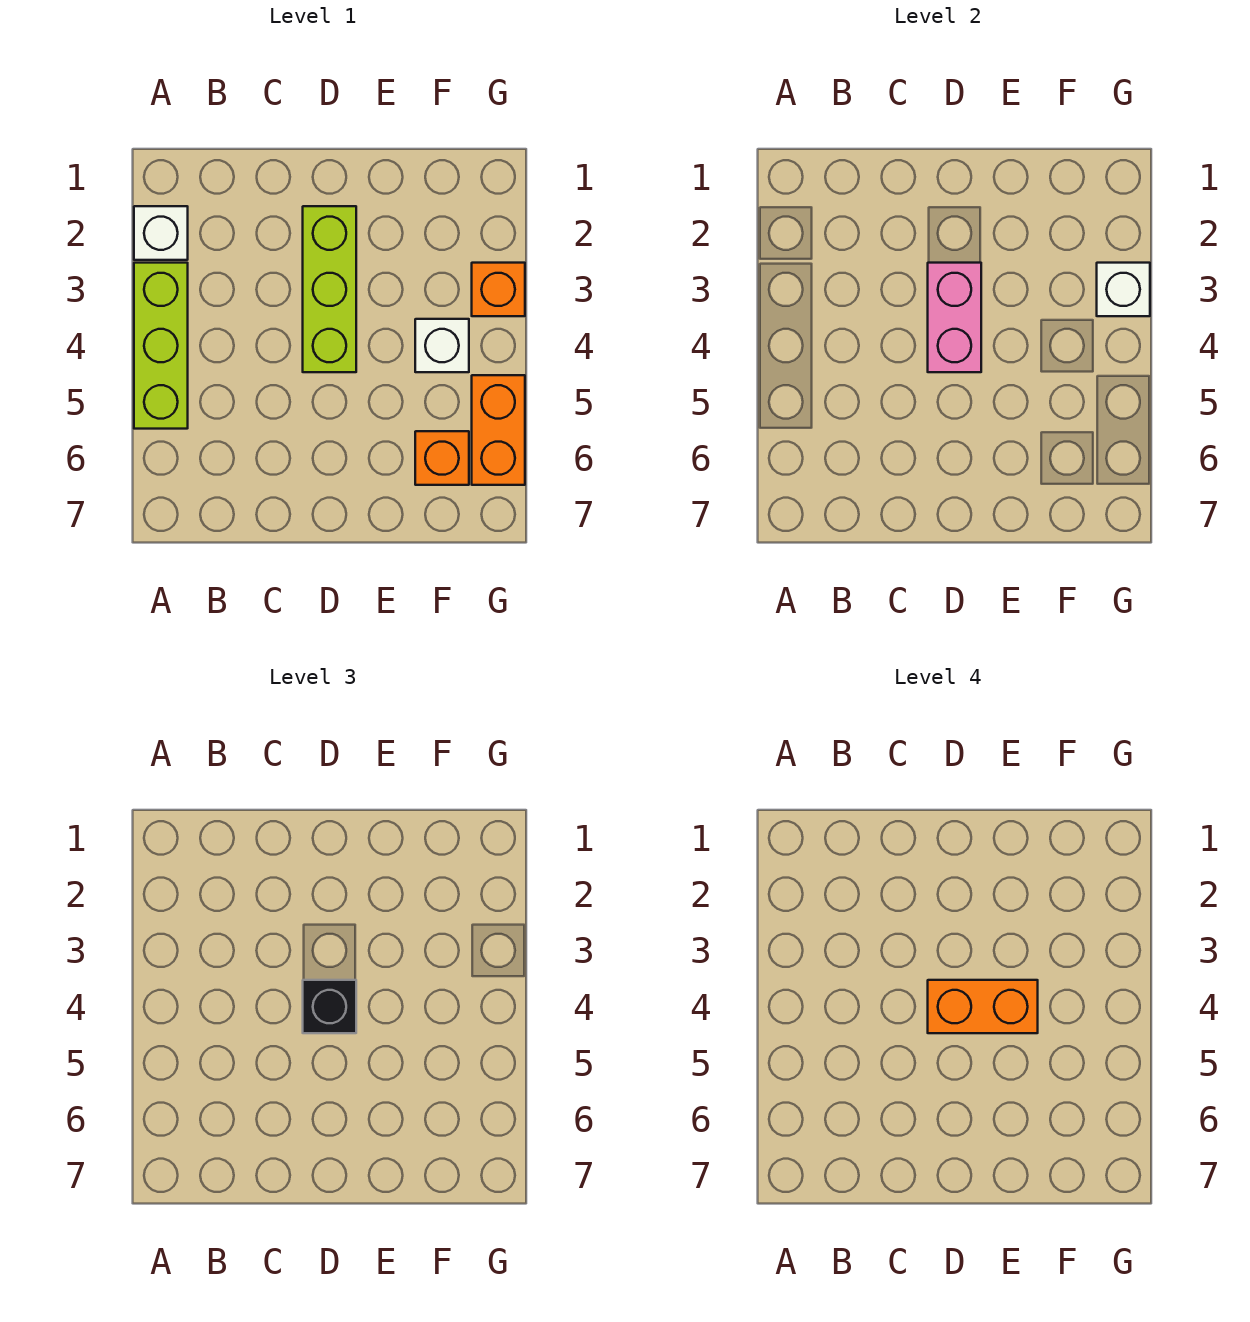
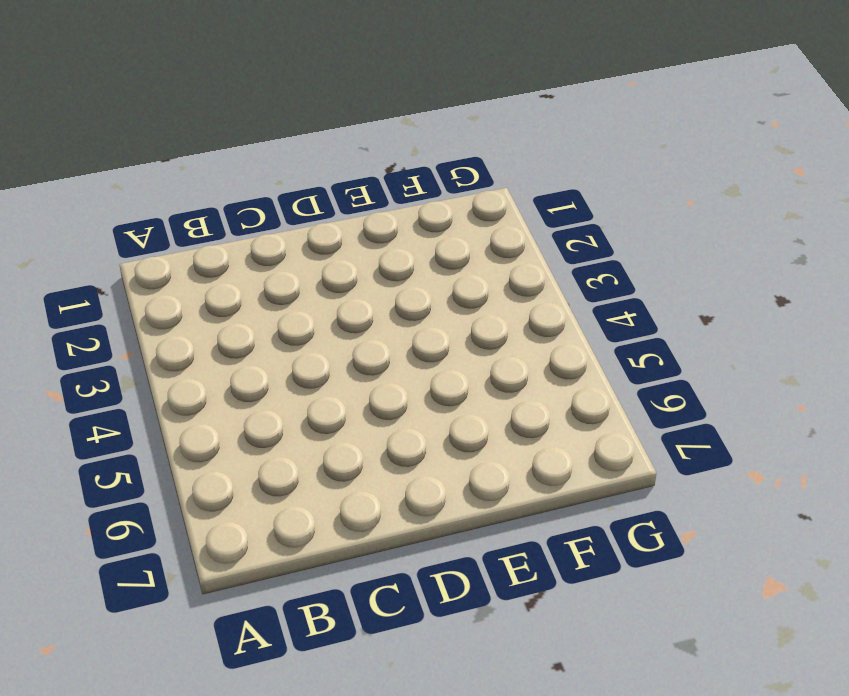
none -> white brick A2 level 1
none -> lime brick A3:A5 level 1

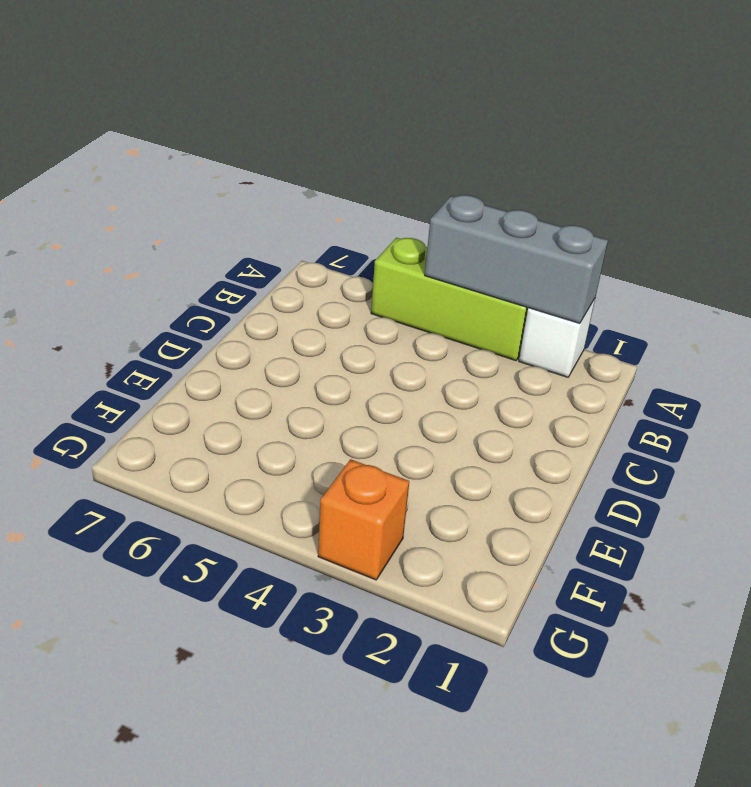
grey brick A2:A4 level 2 -> none
none -> lime brick D2:D4 level 1
none -> white brick F4 level 1

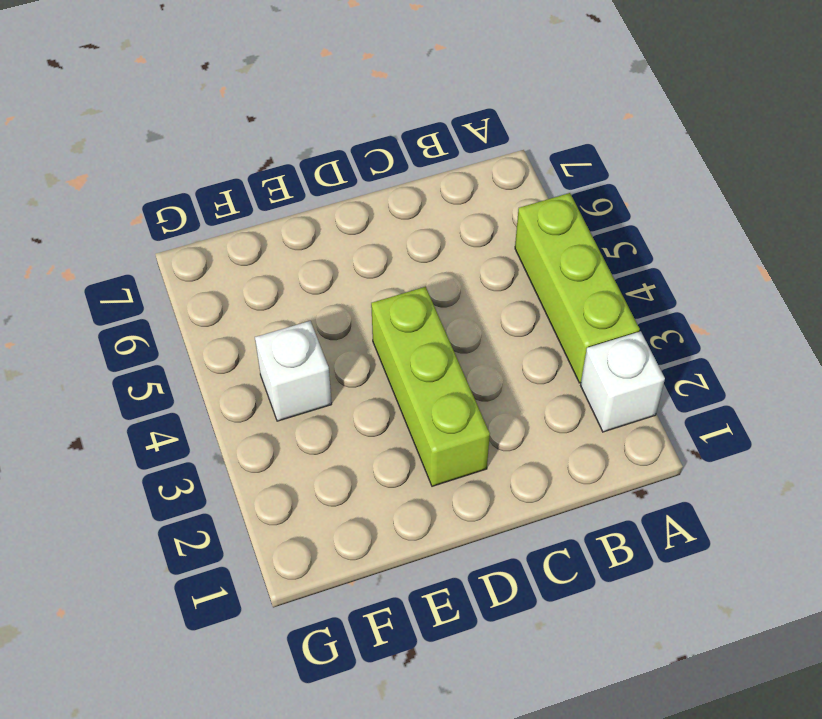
none -> orange brick F6 level 1
none -> orange brick G3 level 1

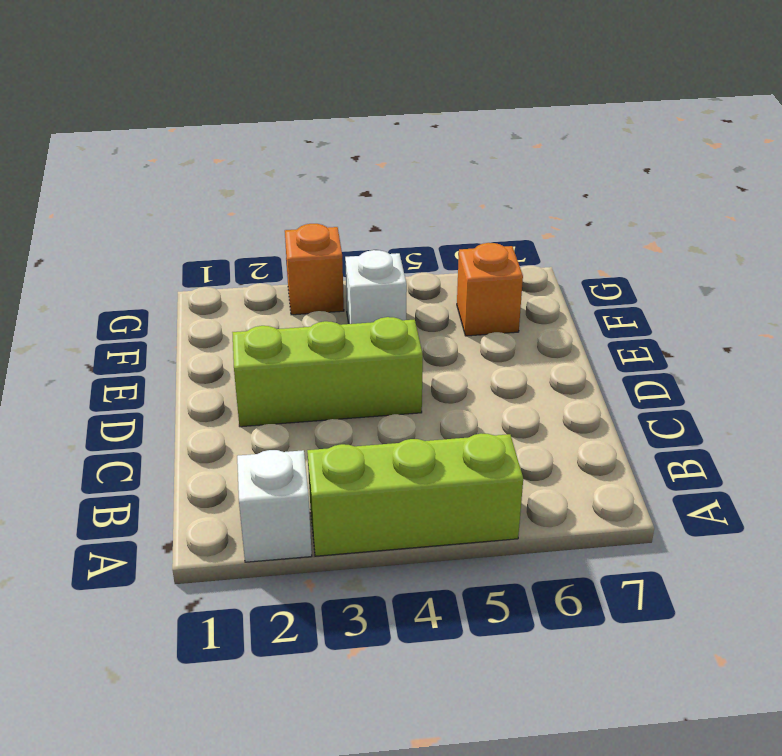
none -> orange brick G5:G6 level 1
none -> pink brick D3:D4 level 2

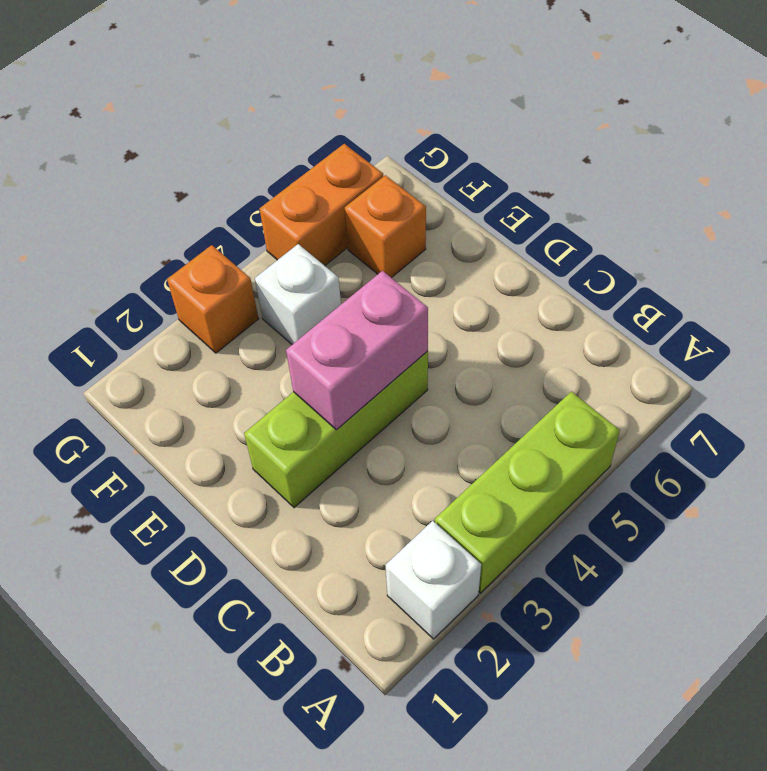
none -> white brick G3 level 2
none -> black brick D4 level 3

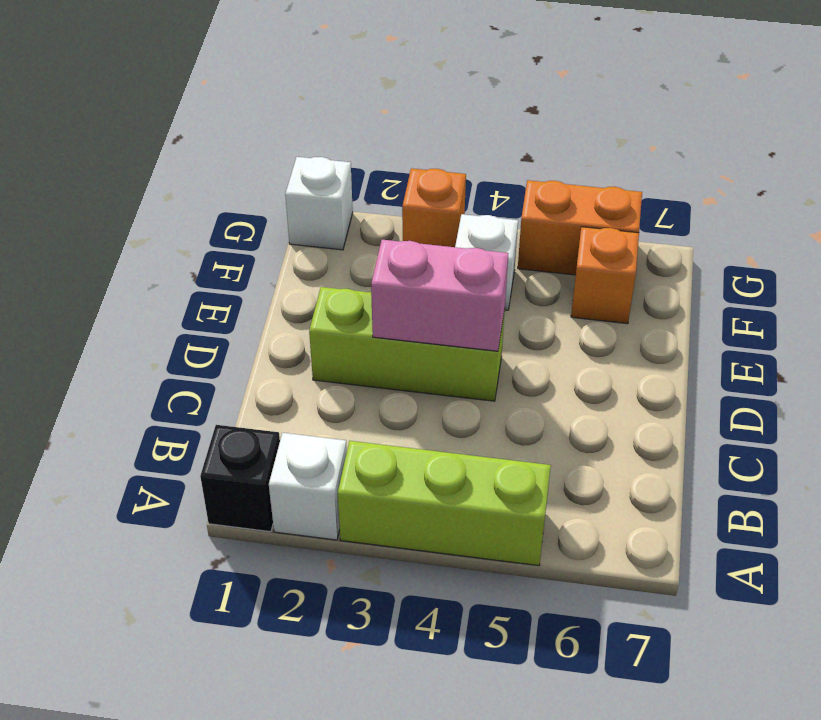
black brick A1 level 1 -> black brick D4 level 3
white brick G1 level 1 -> white brick G3 level 2
none -> orange brick D4:E4 level 4

